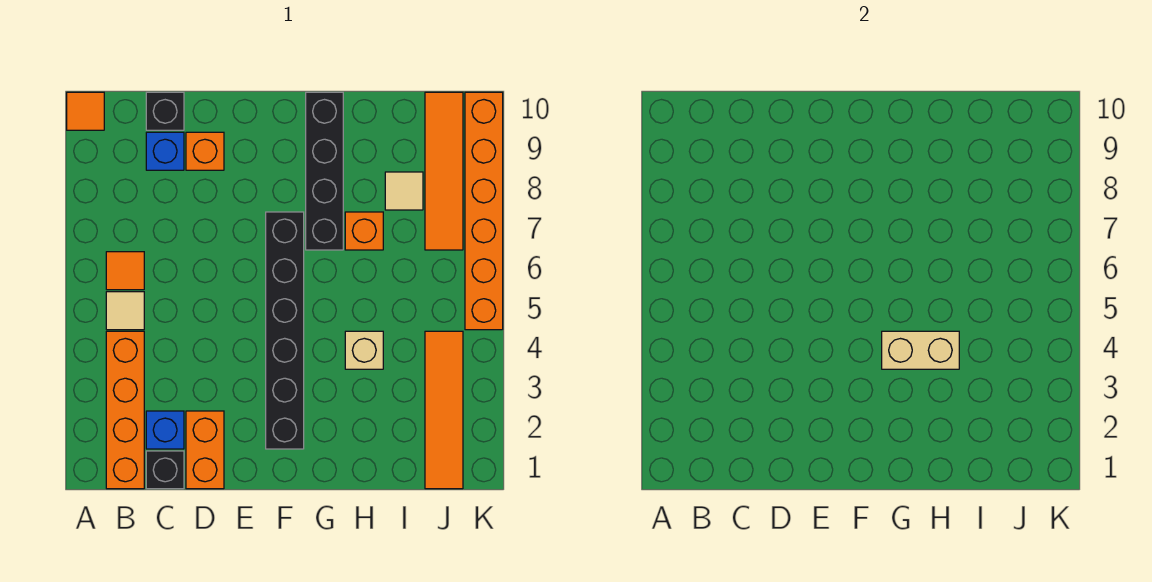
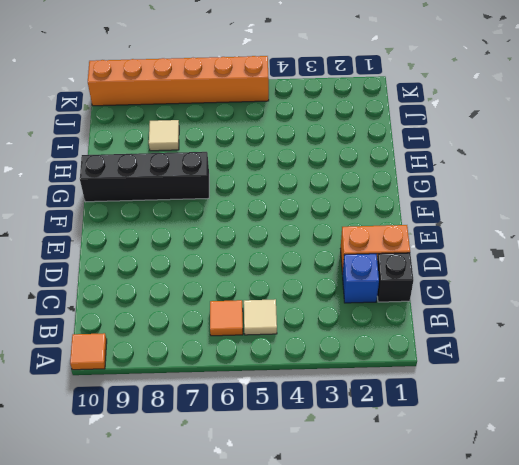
none -> orange brick B1:B4 level 1
none -> blue brick C9 level 1
none -> black brick C10 level 1

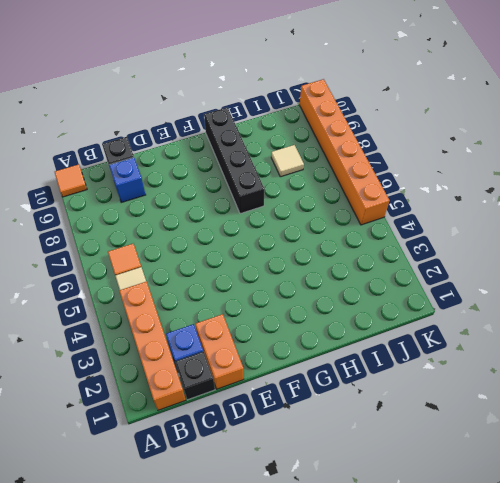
none -> orange brick D9 level 1
none -> black brick F2:F7 level 1
none -> tan brick H4 level 1

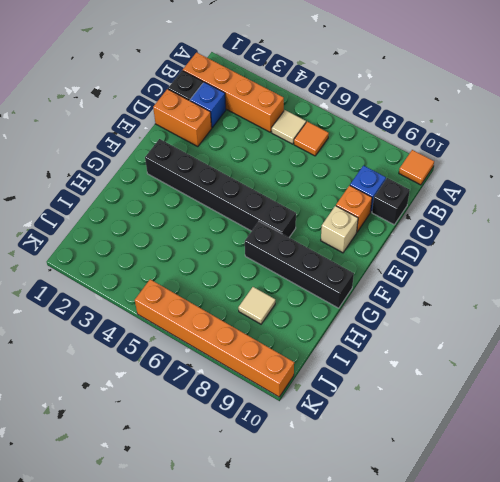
tan brick E9 level 1 -> tan brick H4 level 1
none -> orange brick H7 level 1
none -> orange tile J1:J4 level 1
none -> orange tile J7:J10 level 1

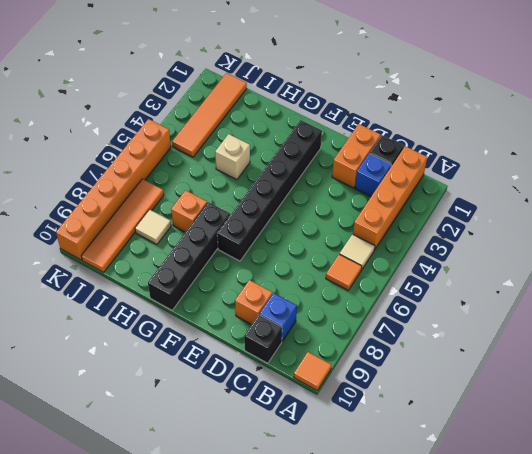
none -> tan brick G4:H4 level 2

